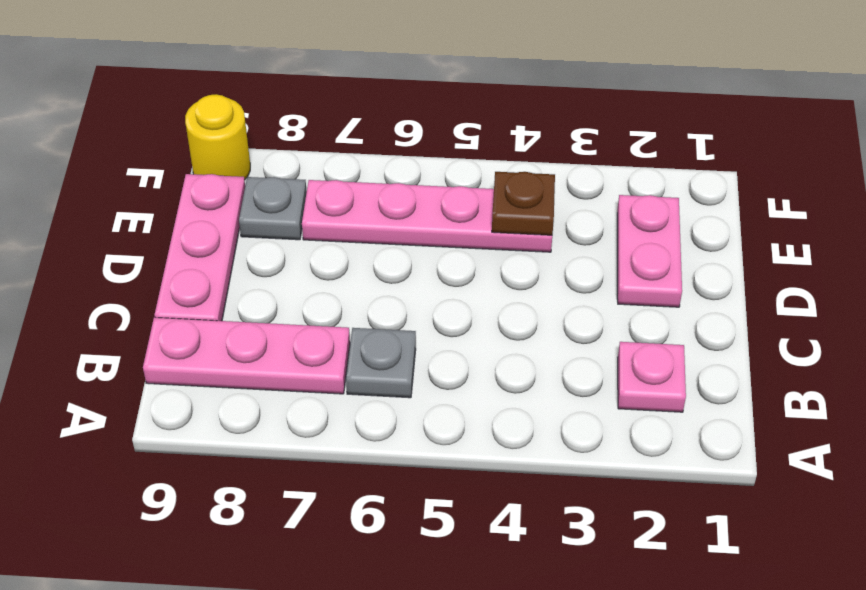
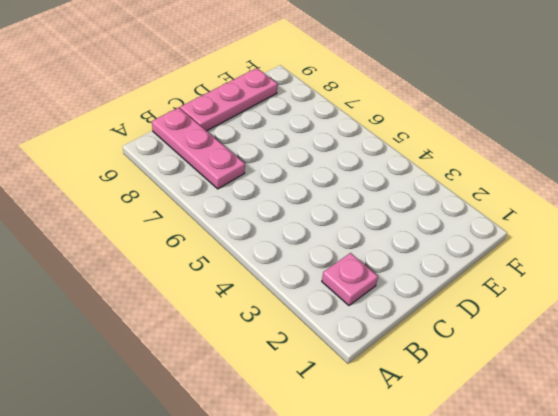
none -> grey plate B6 level 1
none -> pink plate D2:E2 level 1

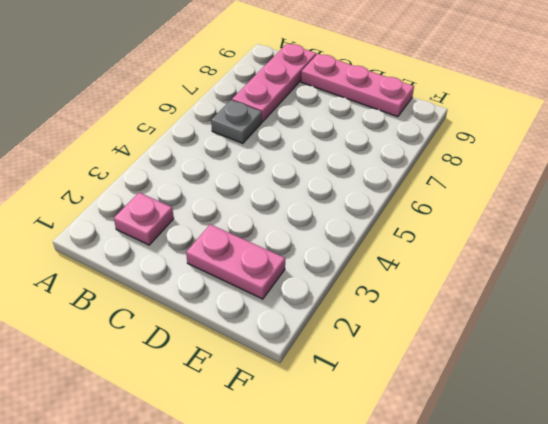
none -> pink plate E4:E7 level 1
none -> grey plate E8 level 1

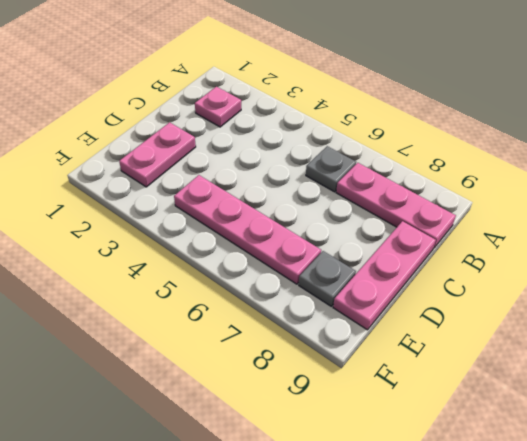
none -> yellow round brick F9 level 1
none -> brown plate E4 level 2

